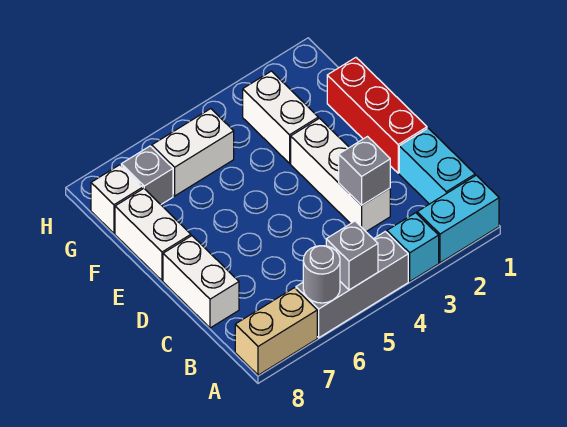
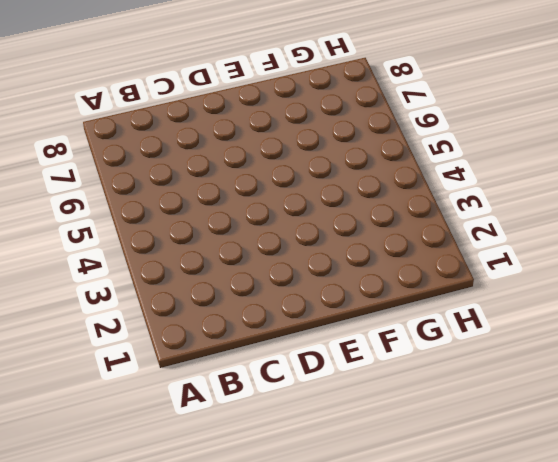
none -> cyan brick A1:A2 level 1
none -> cyan brick A3 level 1
none -> grey brick A4:A6 level 1

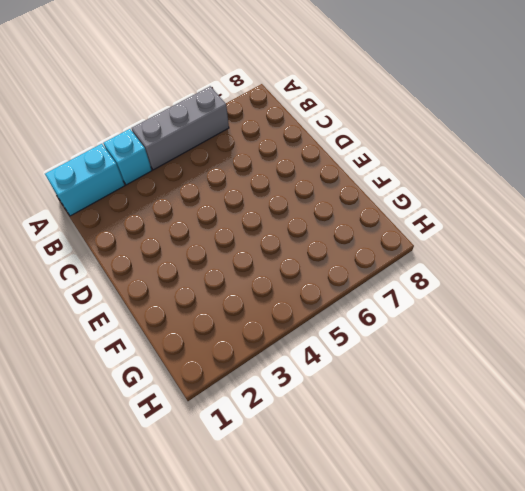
none -> tan brick A7:A8 level 1
none -> cyan brick B1:C1 level 1
none -> white brick C3:E3 level 1

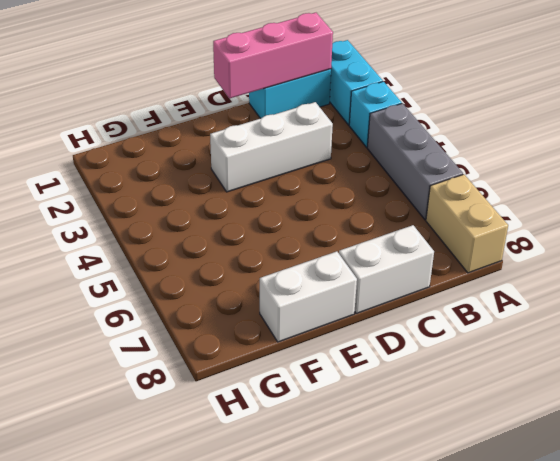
pink brick B1:D1 level 2 -> none
none -> red brick D1:F1 level 1
none -> white brick F3:G3 level 1
none -> white brick G5:G6 level 1

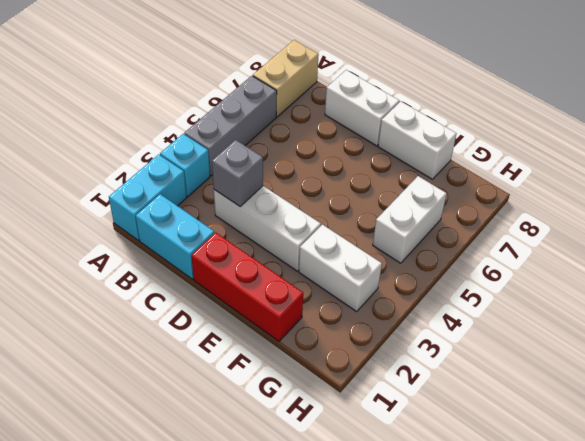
none -> grey brick G7 level 1
none -> white brick G8 level 1
none -> grey brick A5 level 2

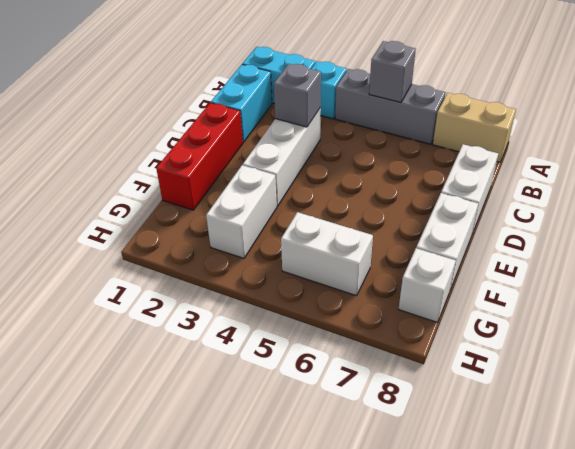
none -> grey brick G7 level 1
none -> grey round brick A6 level 2

